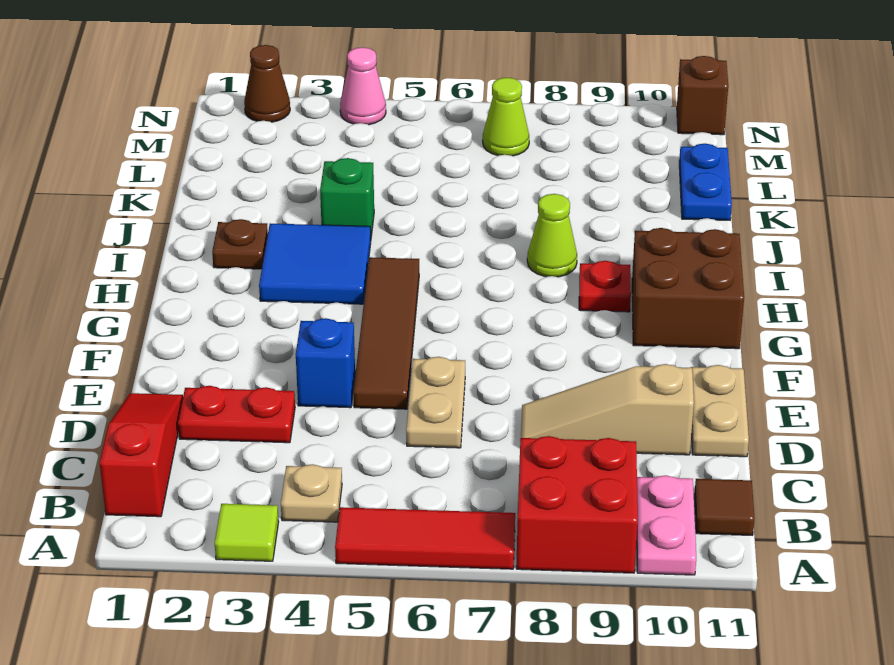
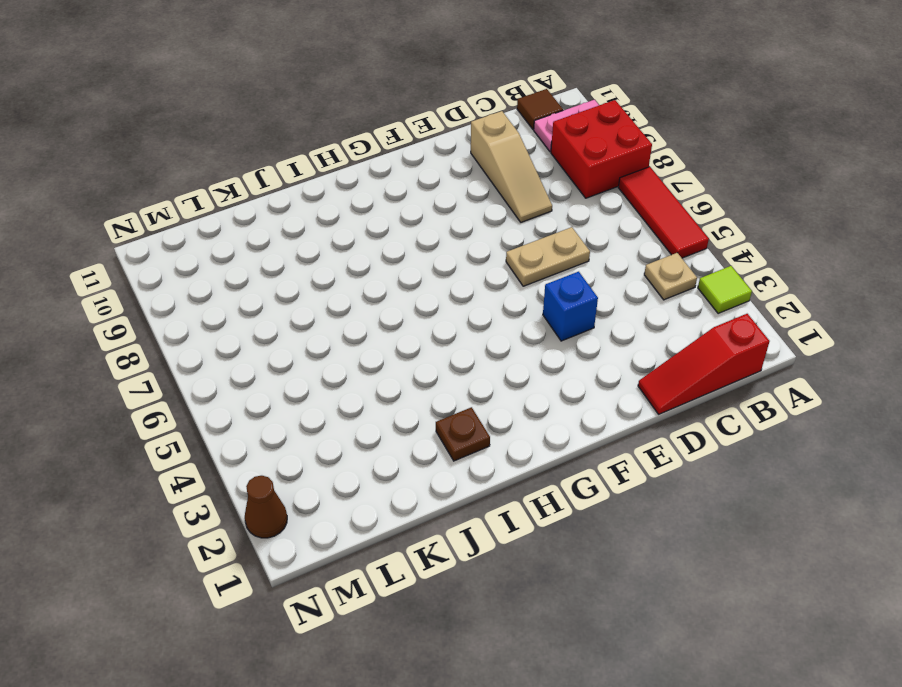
none -> red plate D2:D3 level 1
none -> tan plate D11:E11 level 1
none -> brown tile E5:H5 level 1

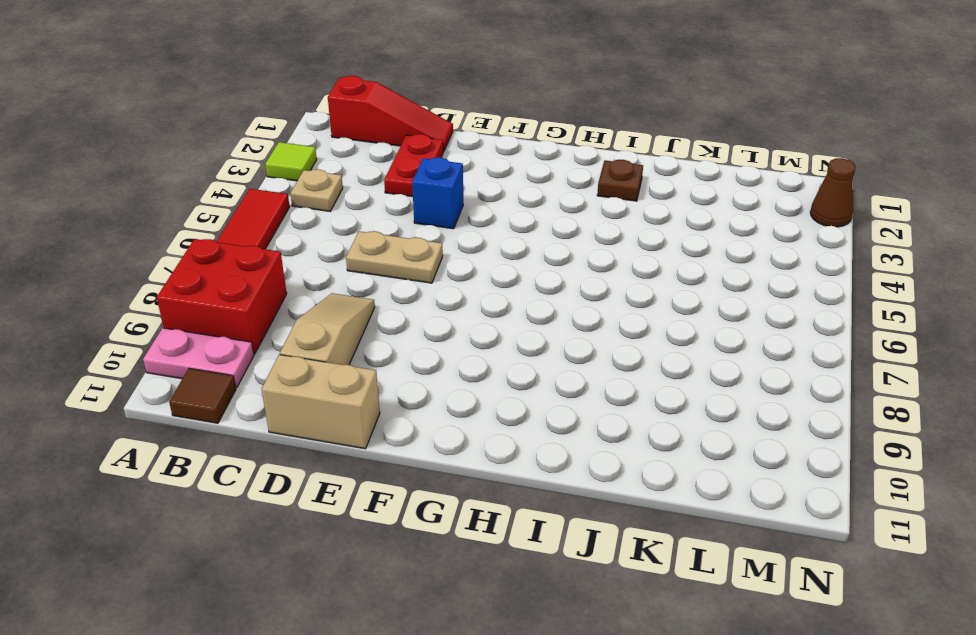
tan brick D11:E11 level 1 -> tan plate D11:E11 level 1
none -> brown tile E5:H5 level 1
none -> brown brick G10:H11 level 1
none -> blue tile H3:I4 level 1

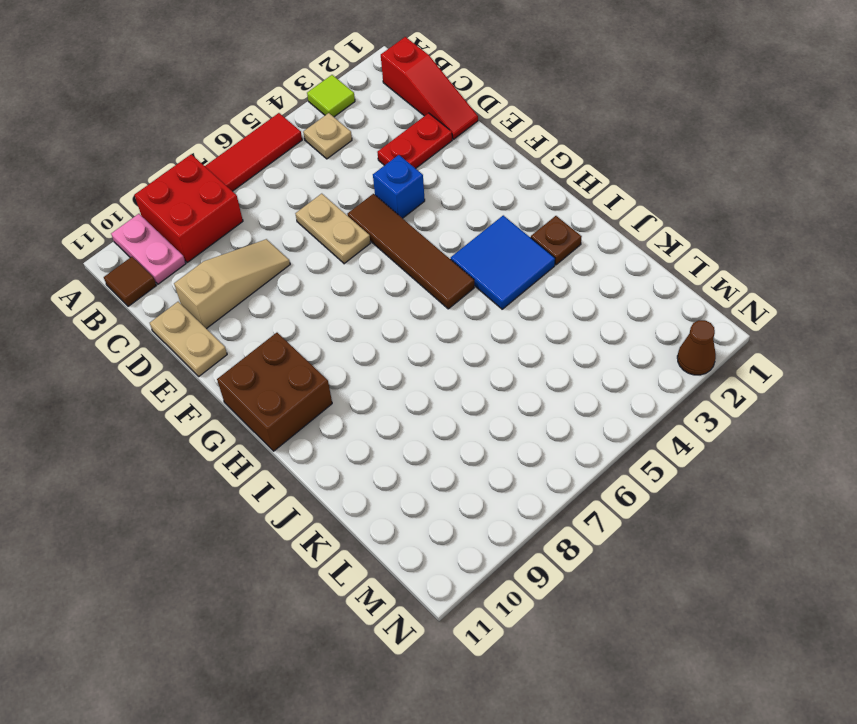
none -> red plate H9 level 1
none -> lime cone I8 level 1
none -> green brick J4 level 1

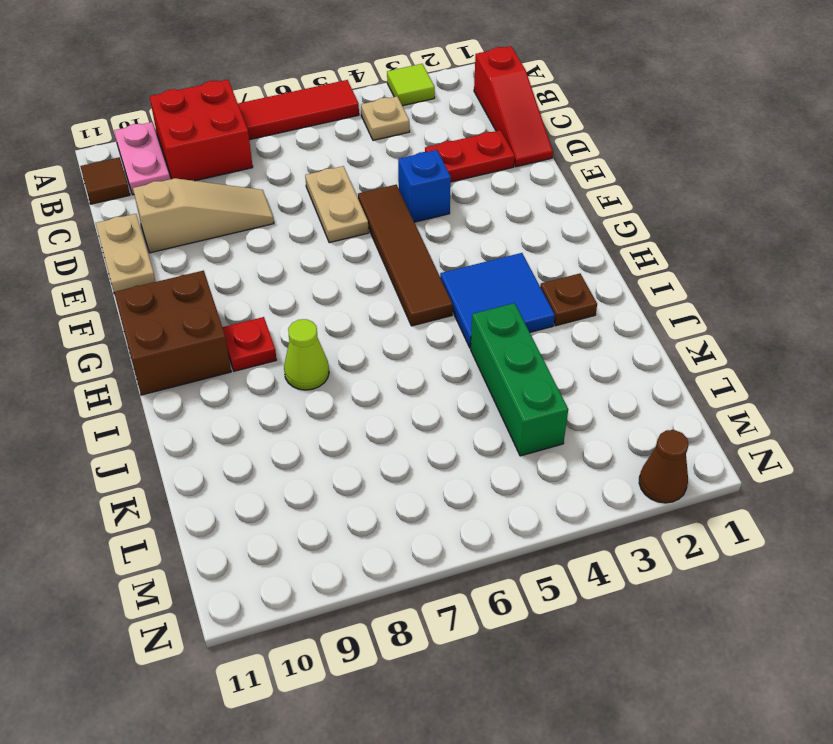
green brick J4:L4 level 1 -> green brick J4 level 1
none -> blue plate K11:L11 level 1
none -> lime cone M7 level 1
none -> pink cone N4 level 1

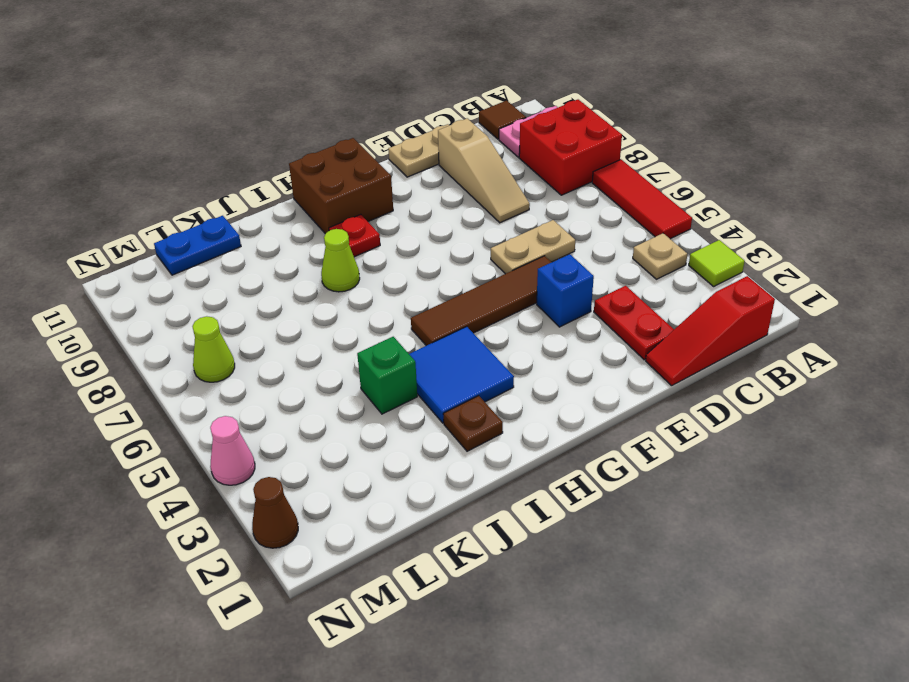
none -> brown brick N11 level 1

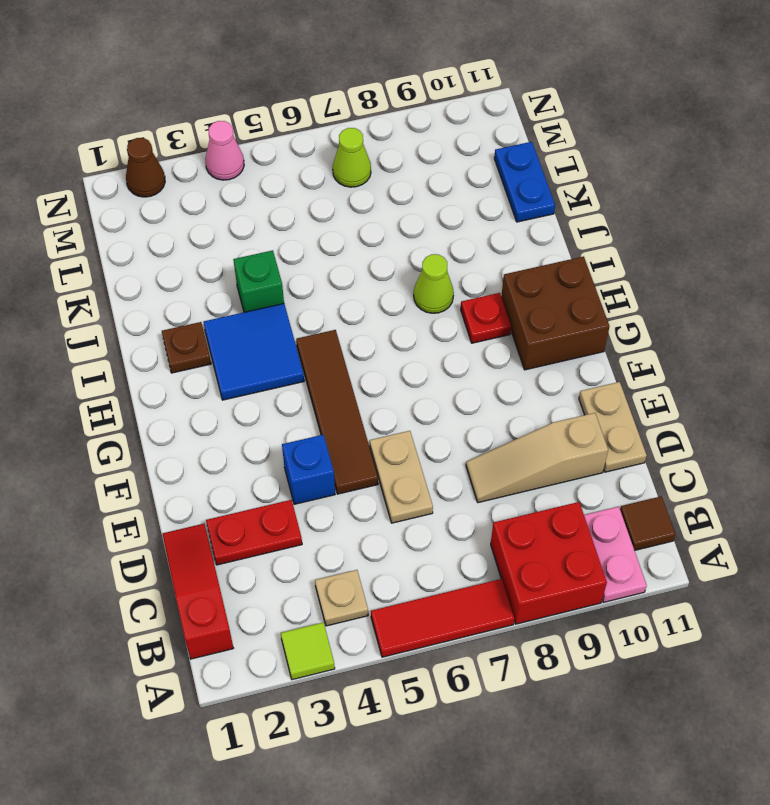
none -> brown brick N11 level 1

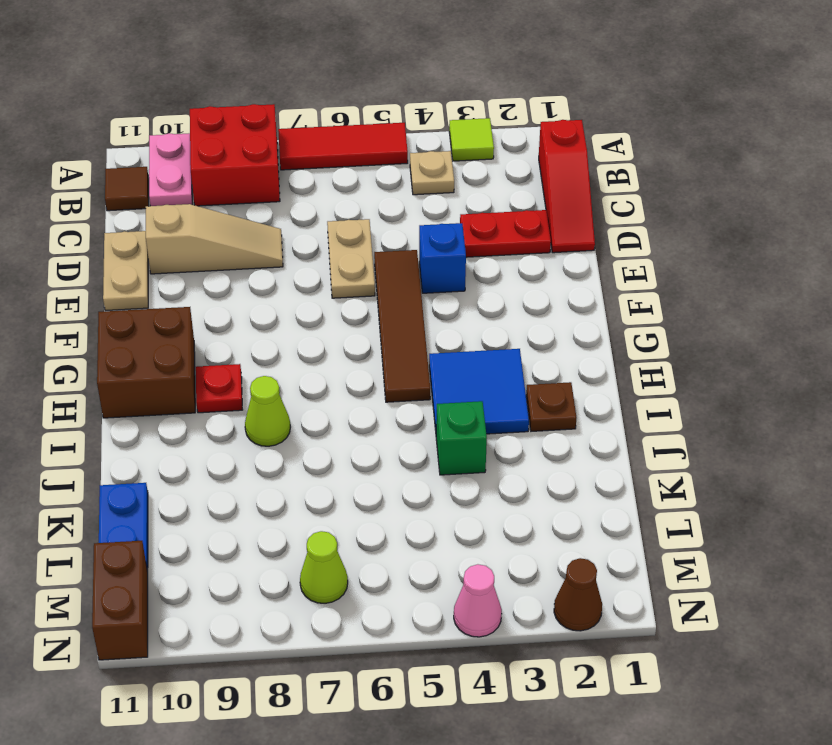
brown brick M11:N11 level 1 -> brown brick N11 level 1

